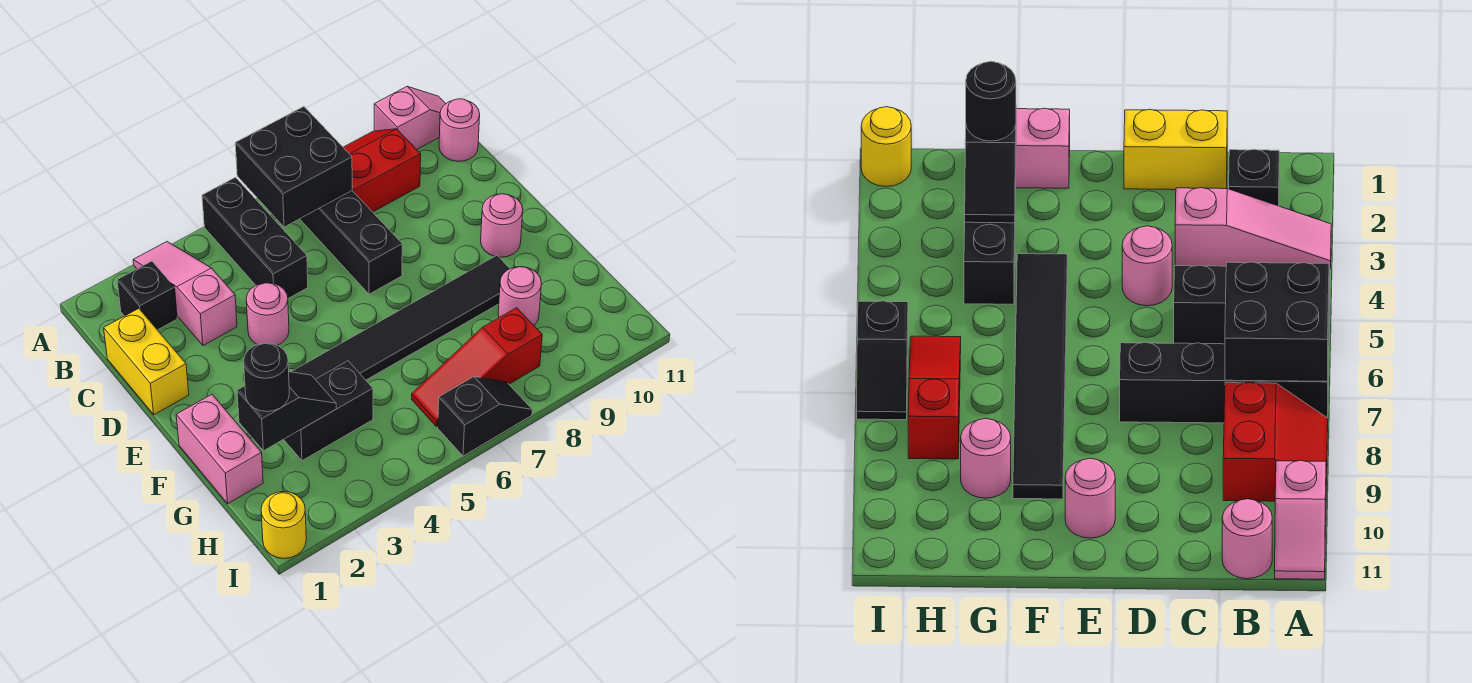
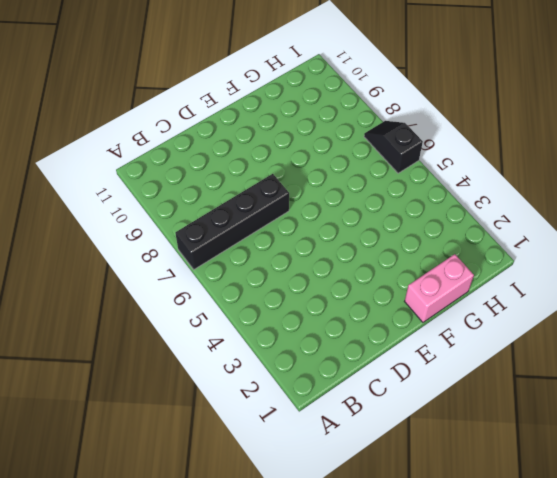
none -> pink slope A3:C3 level 1 top C
none -> black brick A5:C5 level 1
none -> red slope A8:B9 level 1 top B

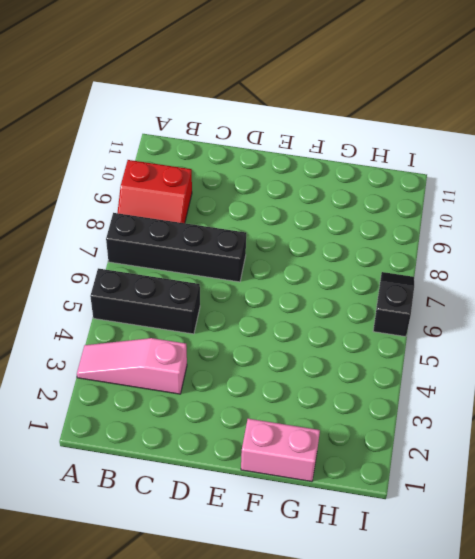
red slope A8:B9 level 1 top 9 -> red slope A8:B9 level 1 top B
none -> pink slope A10:A11 level 1 top 10
none -> black brick B2 level 1
none -> pink round brick B11 level 1

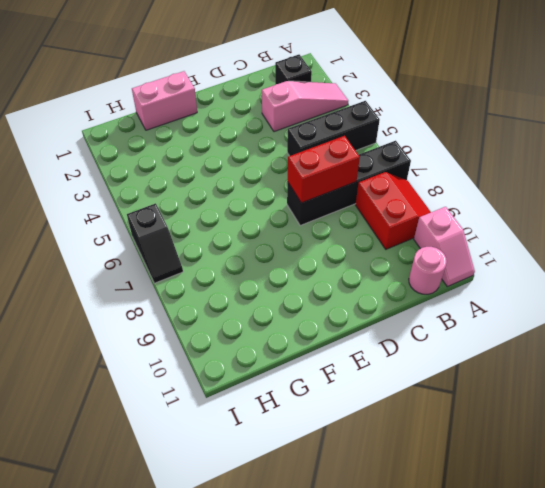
red brick C7:D7 level 2 -> none
none -> yellow brick C1:D1 level 1
none -> pink round brick D4 level 1
none -> pink round brick E10 level 1

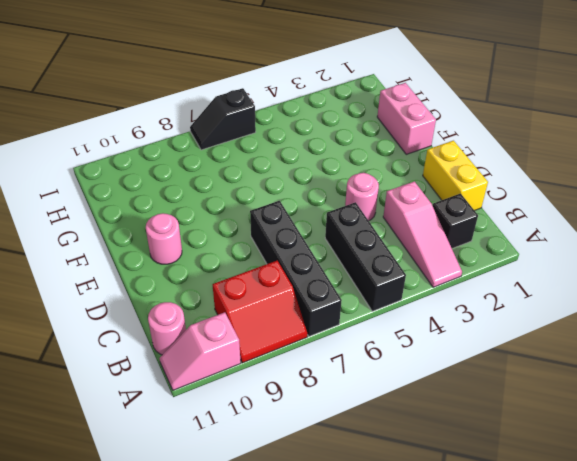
none -> black tile F4:F9 level 1
none -> black brick G3:G4 level 1
none -> pink round brick G9 level 1

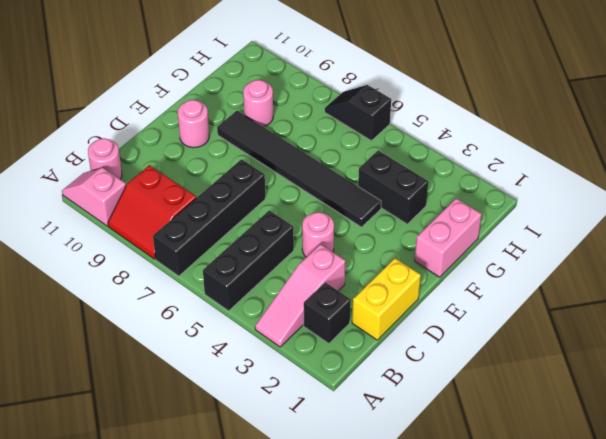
none -> red slope H6:H8 level 1 top 8
none -> yellow round brick I1 level 1
none -> black brick A6:B7 level 2

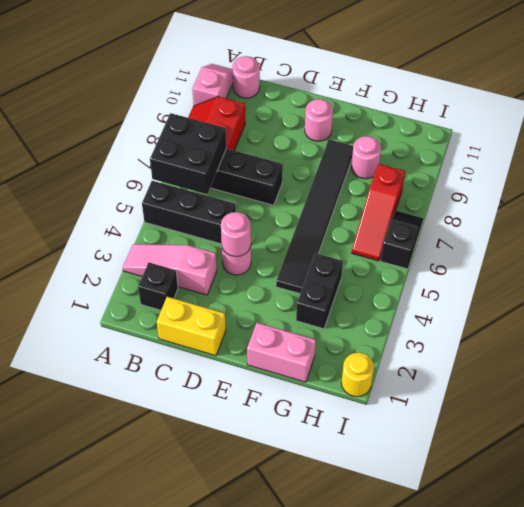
pink round brick D4 level 2 -> none
none -> black slope G2:G3 level 2 top 2
none -> black round brick G2 level 3

